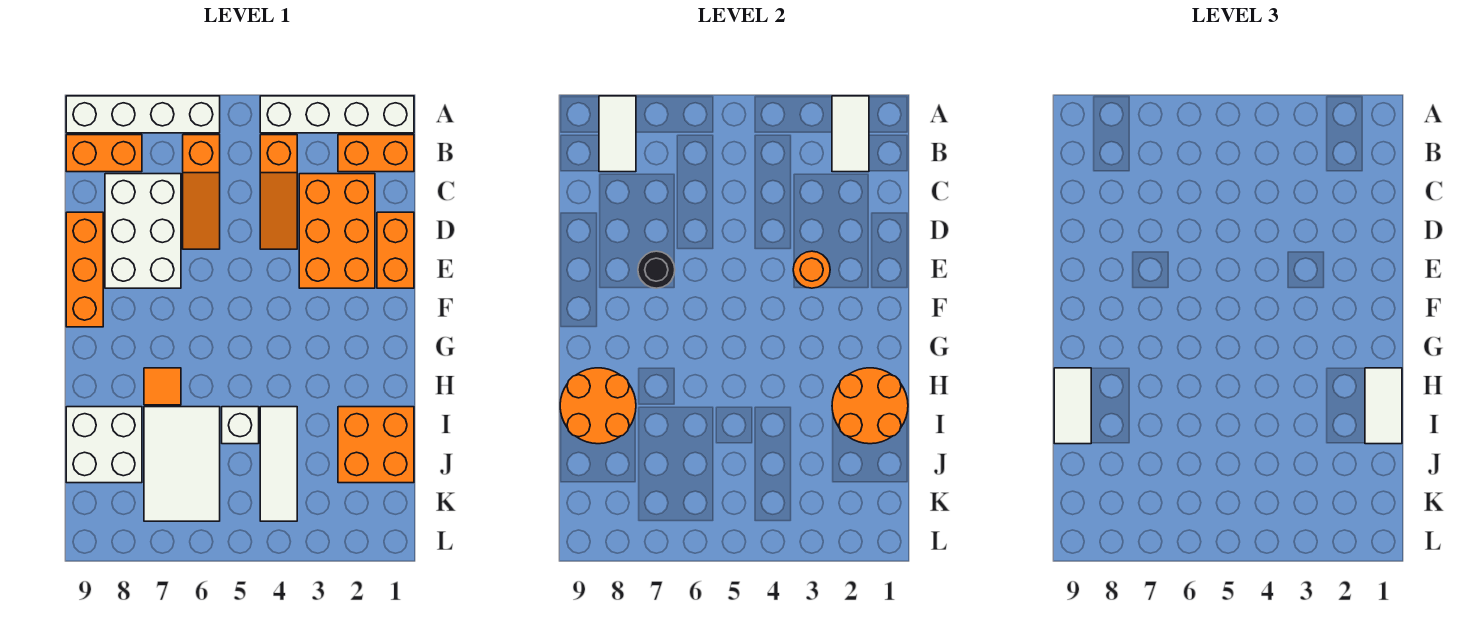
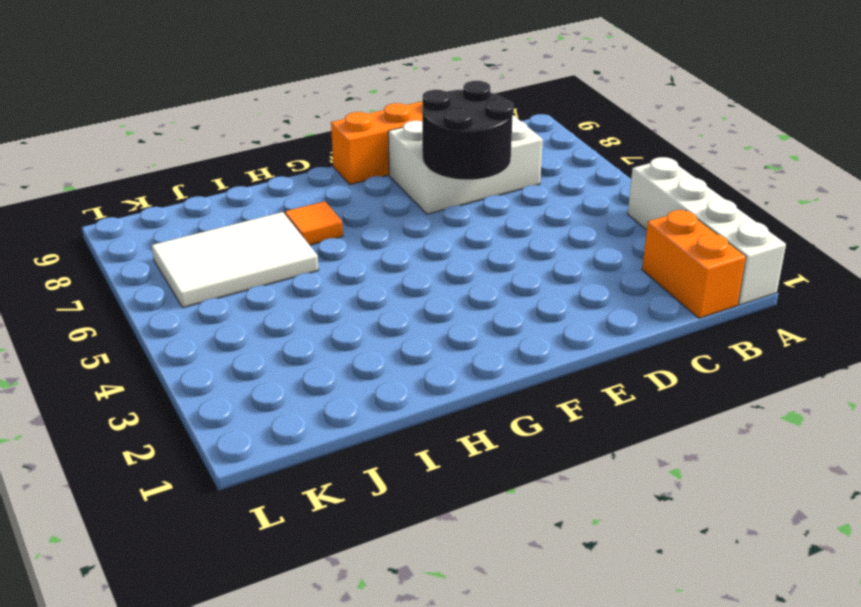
black round brick D6:E7 level 2 -> black round brick E7 level 2
none -> white brick A6:A9 level 1
none -> orange slope B4:D4 level 1 top B
none -> orange slope B6:D6 level 1 top B

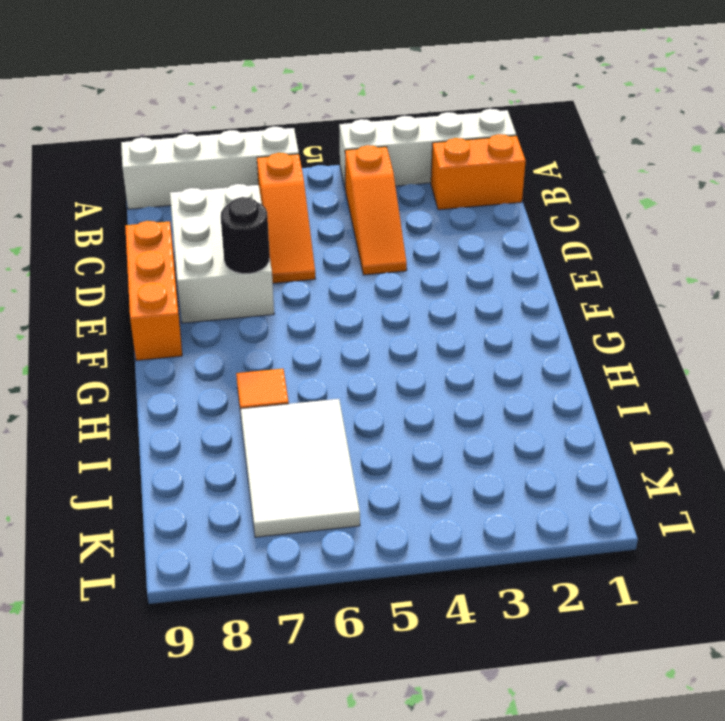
none -> orange brick B8:B9 level 1
none -> orange brick C2:E3 level 1
none -> orange brick D1:E1 level 1

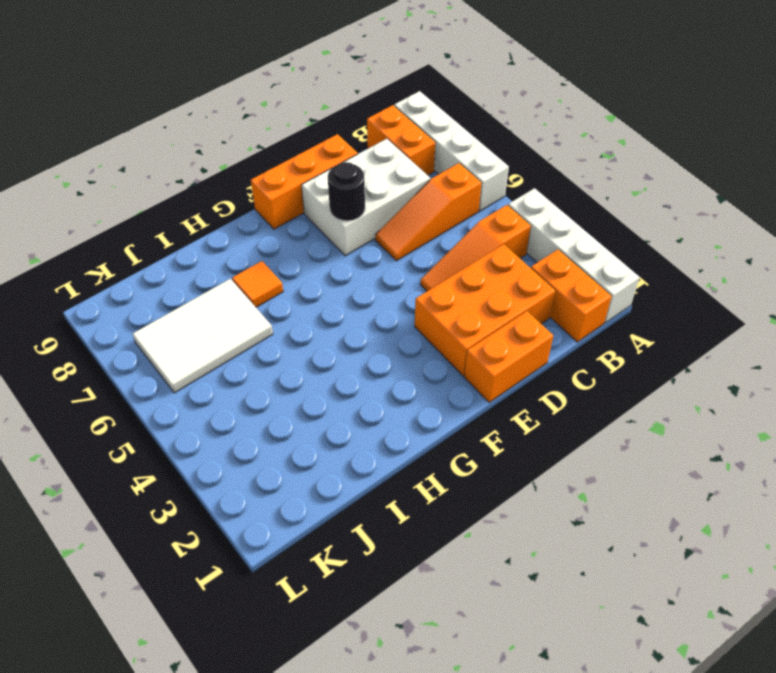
none -> orange brick I1:J2 level 1
none -> white tile I4:K4 level 1
none -> white brick I5 level 1

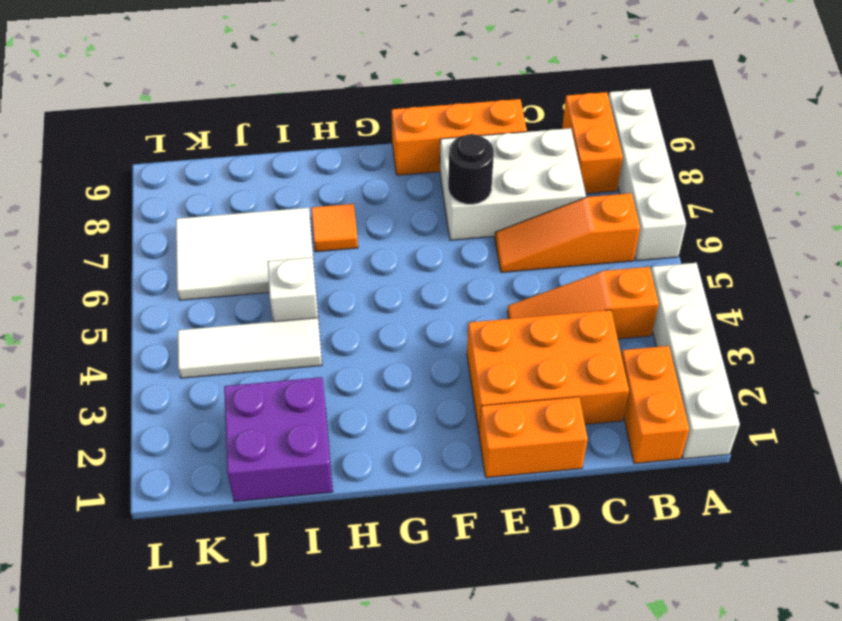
purple brick I1:J2 level 1 -> orange brick I1:J2 level 1
none -> white brick I8:J9 level 1
none -> white tile A2:B2 level 2
none -> white tile A8:B8 level 2

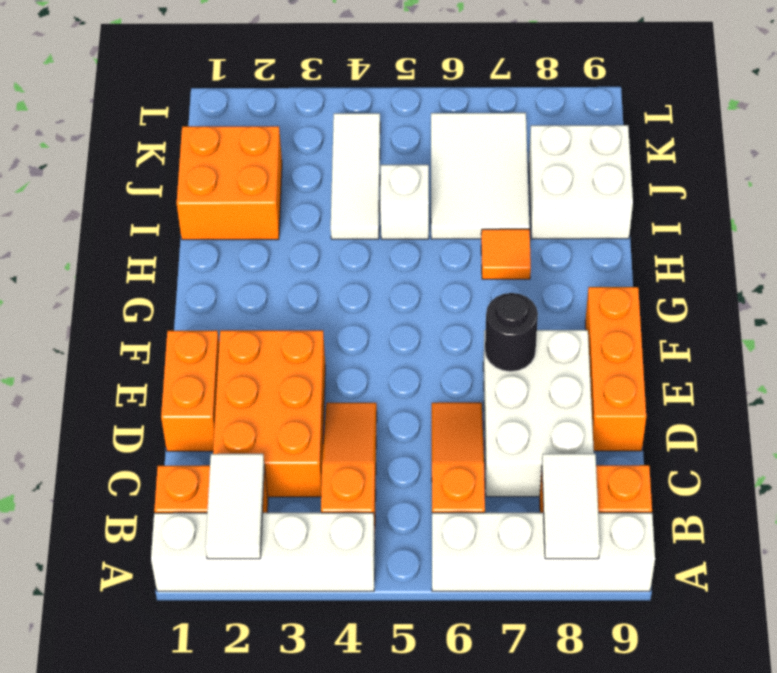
none -> orange round brick E3 level 2
none -> orange round brick H1:I2 level 2
none -> orange round brick H8:I9 level 2

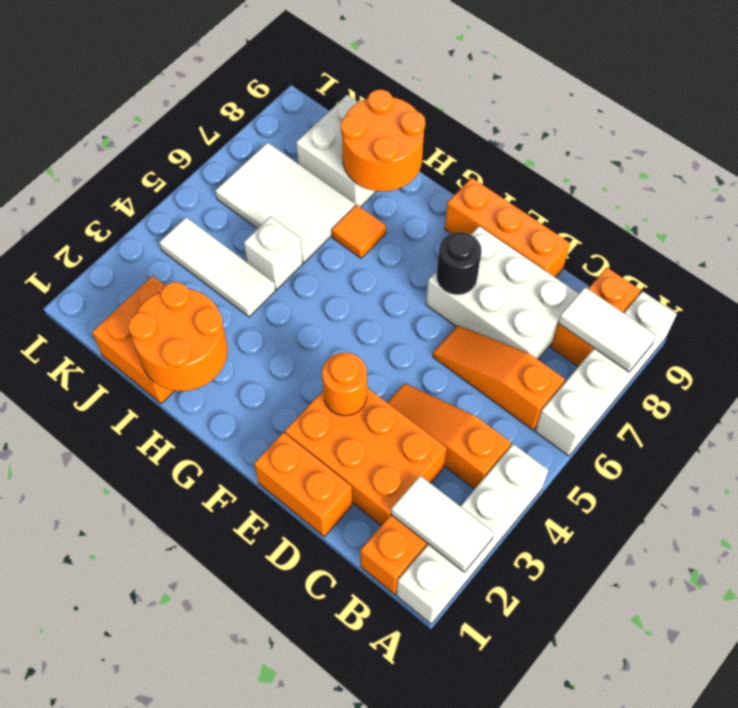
none -> white tile H1:I1 level 3
none -> white tile H9:I9 level 3

